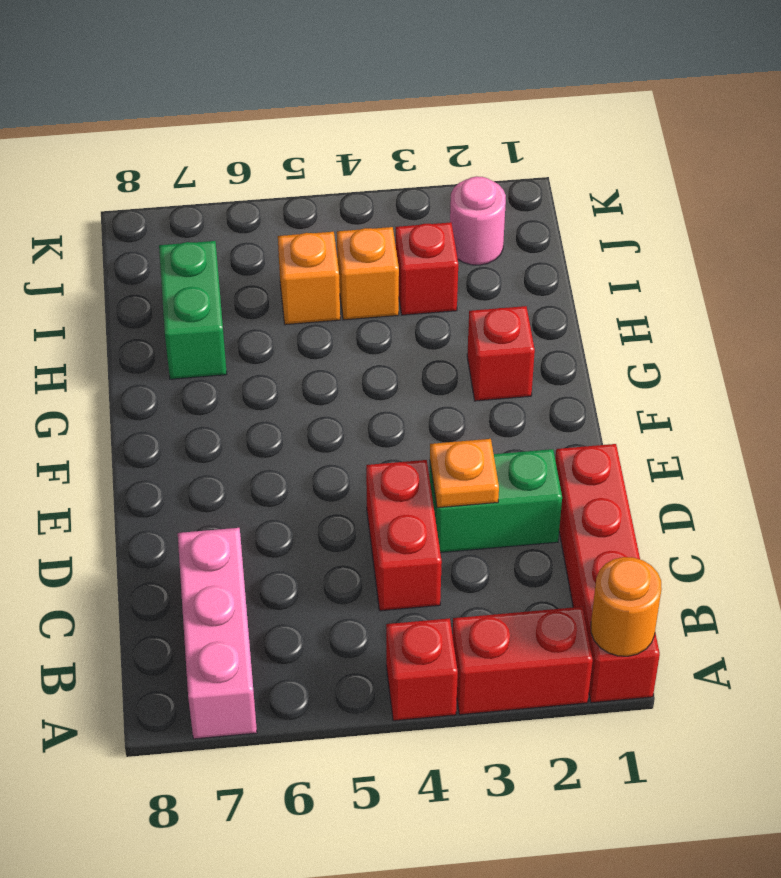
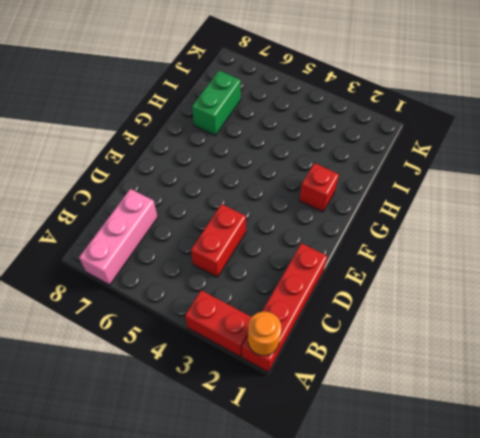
none -> red brick A4 level 1
none -> green brick D2:D3 level 1
none -> red brick I3 level 1

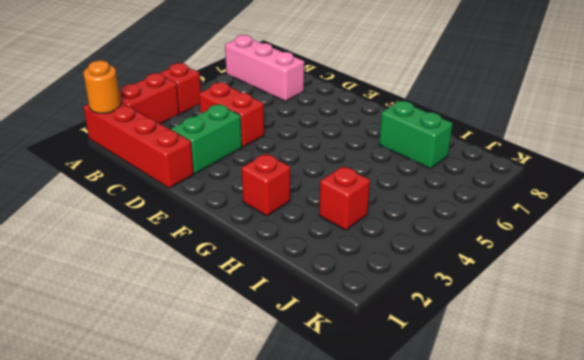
none -> orange brick I4 level 1
none -> orange brick I5 level 1
none -> pink round brick J2 level 1

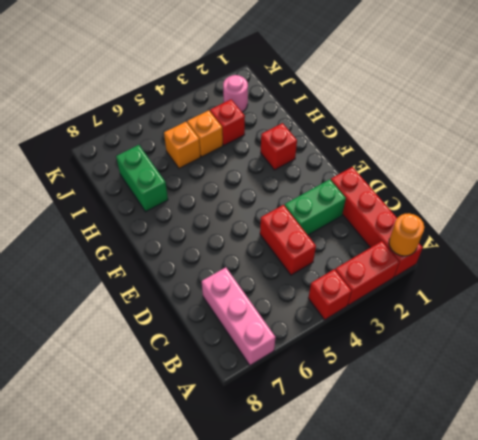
none -> orange plate D3 level 2

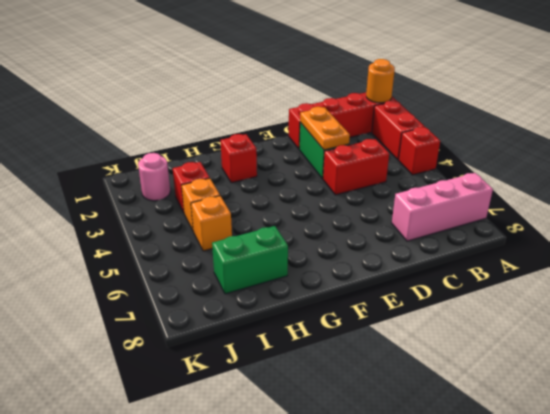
orange plate D2:D3 level 2 -> orange plate D3 level 2

